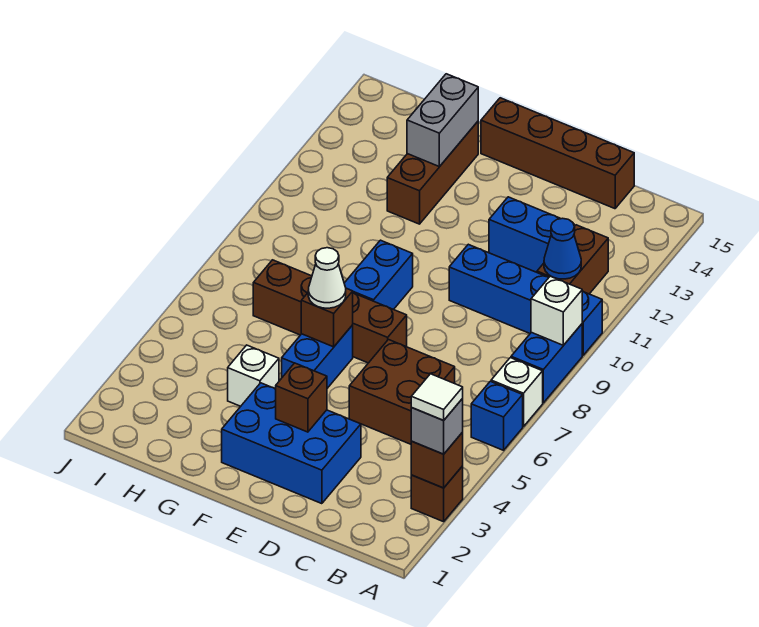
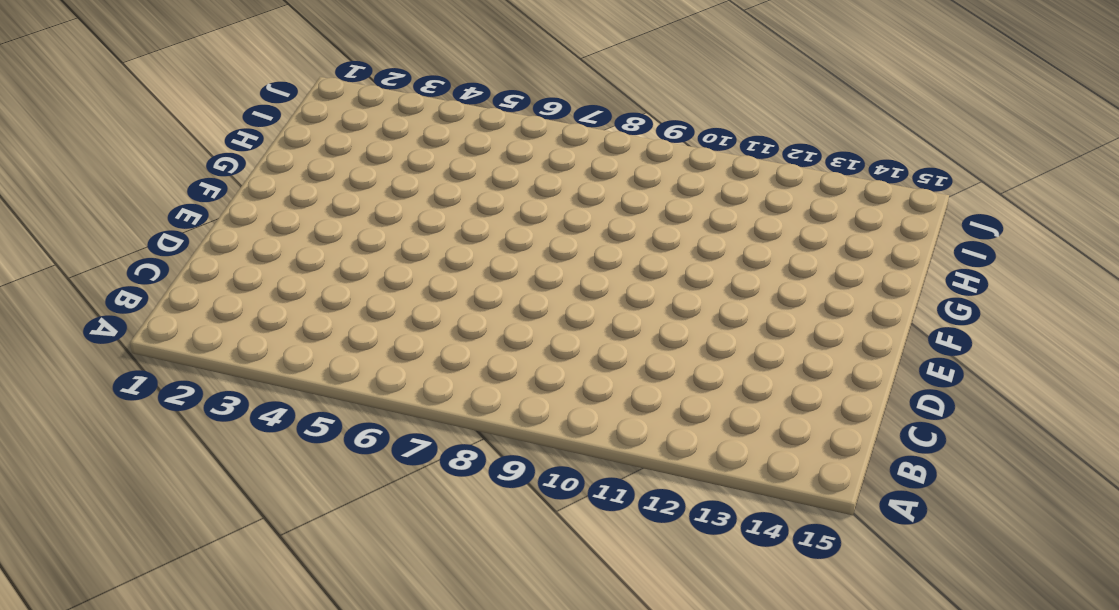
none -> brown brick A3 level 1
none -> blue brick A6 level 1
none -> white brick A7 level 1

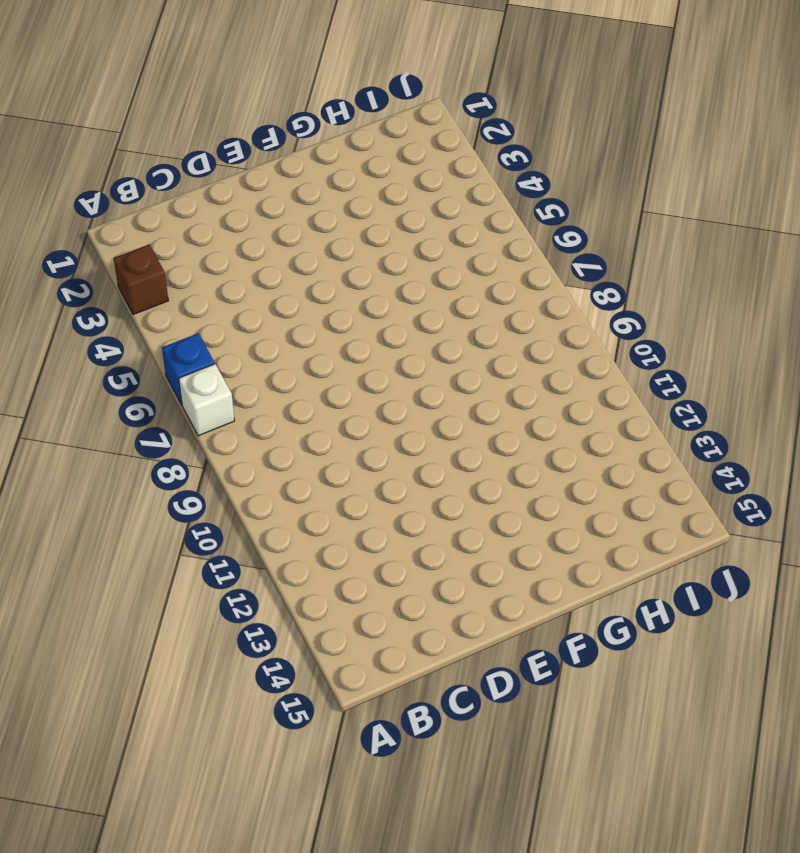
none -> blue brick A8:A9 level 1
none -> blue brick A10:D10 level 1
none -> brown brick B11:B12 level 1

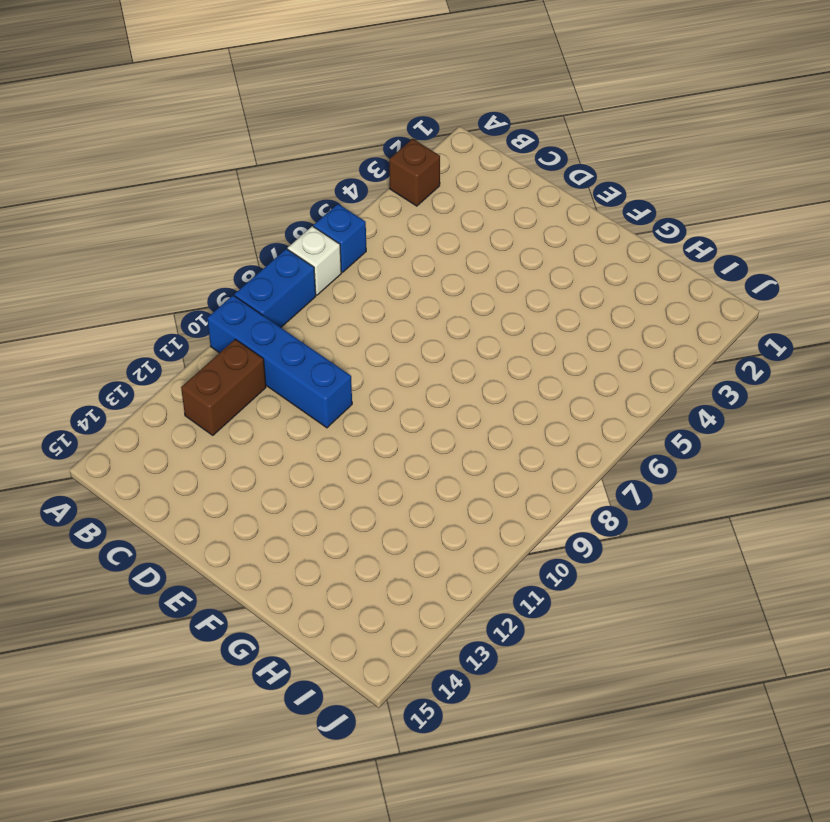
none -> brown brick C5:D6 level 1
none -> blue brick C12:D12 level 1
none -> brown brick C15:F15 level 1

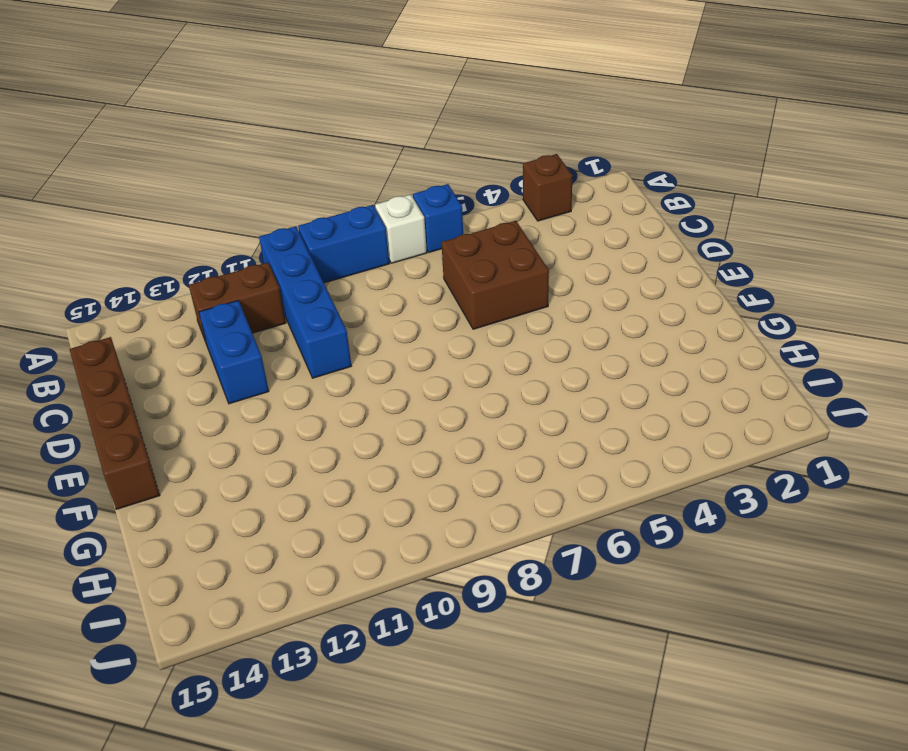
none -> blue brick D2:F3 level 1
none -> brown brick E7:H7 level 1
none -> blue brick F5:F6 level 1

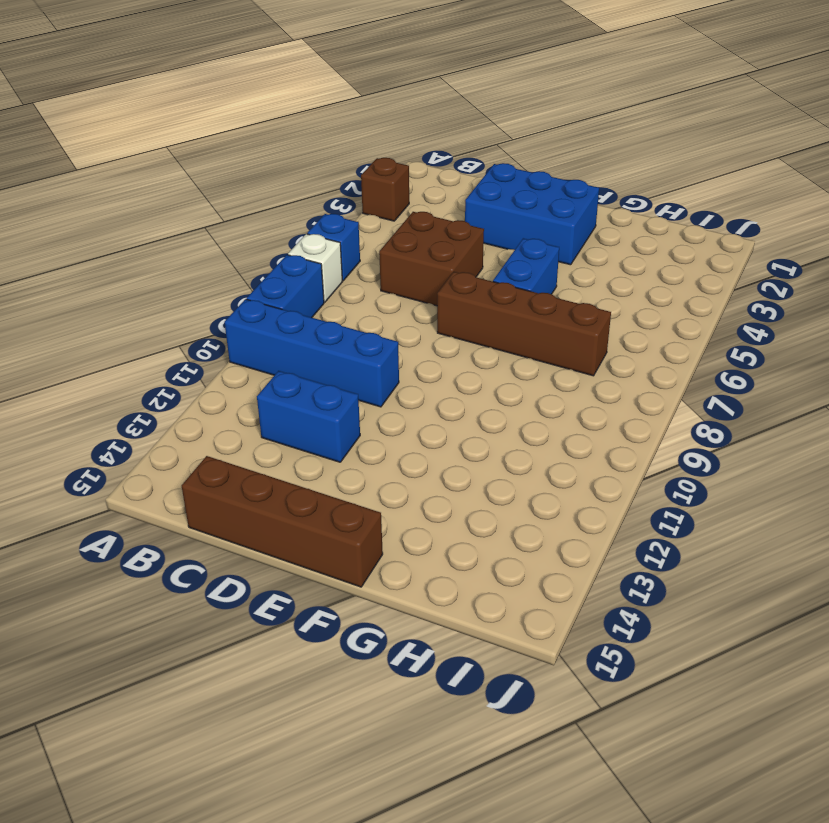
none -> brown brick B11:B12 level 1
none -> blue brick F8:F9 level 1
none -> white brick G4 level 1

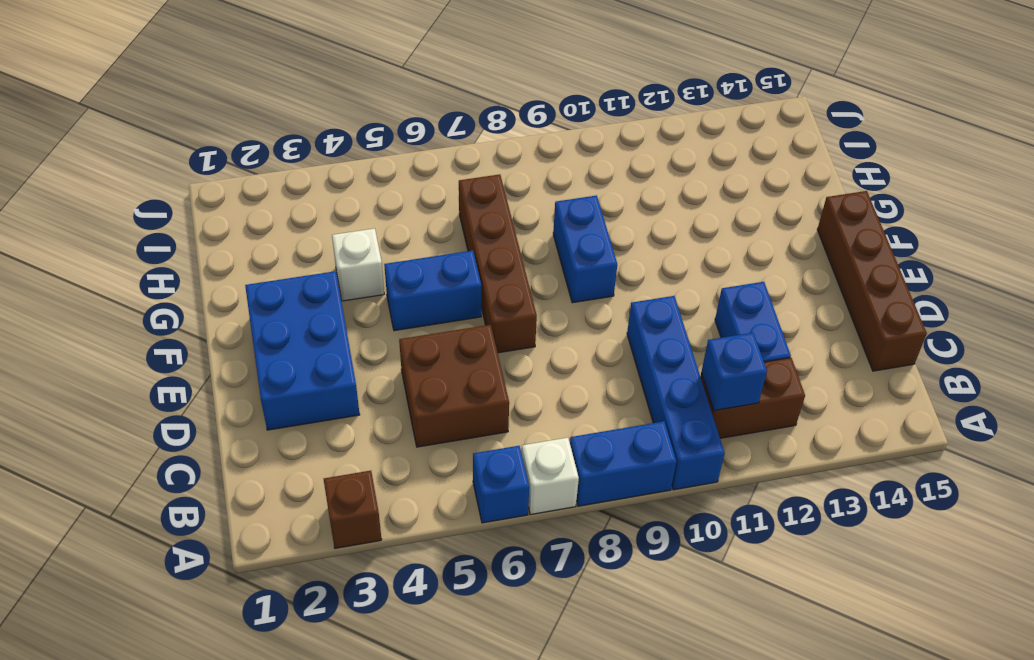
blue brick B11 level 2 -> blue cone B11 level 2
blue brick F9:G9 level 1 -> blue brick F8:F9 level 1
none -> brown brick G12:G14 level 1
none -> brown brick A3 level 2
none -> white brick A9 level 2

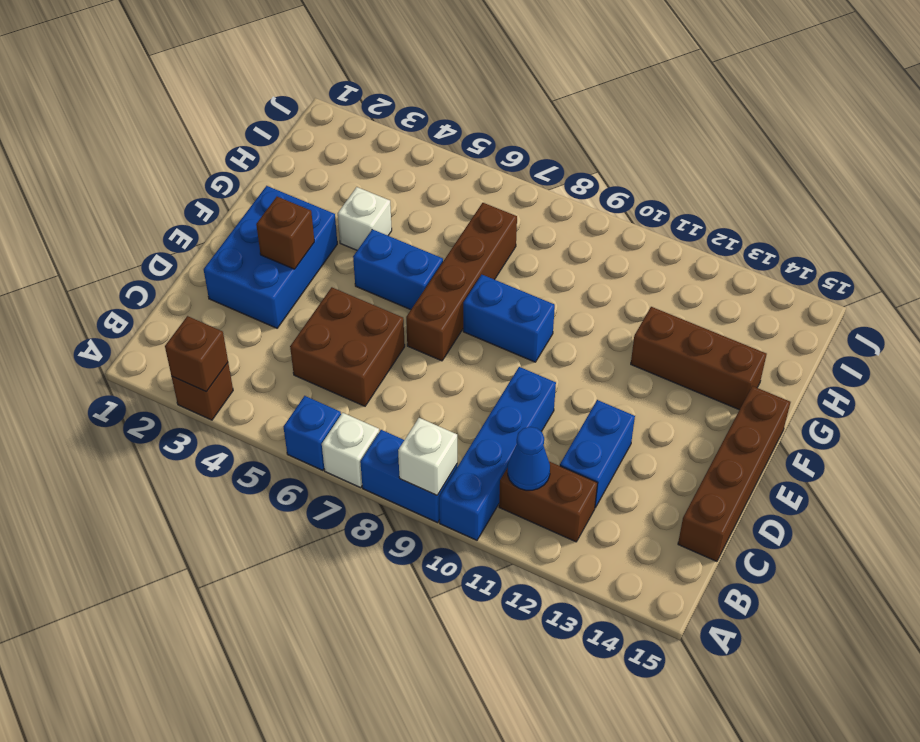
none -> brown brick F6 level 2
none -> grey brick G13:G14 level 2
none -> grey brick A3 level 3

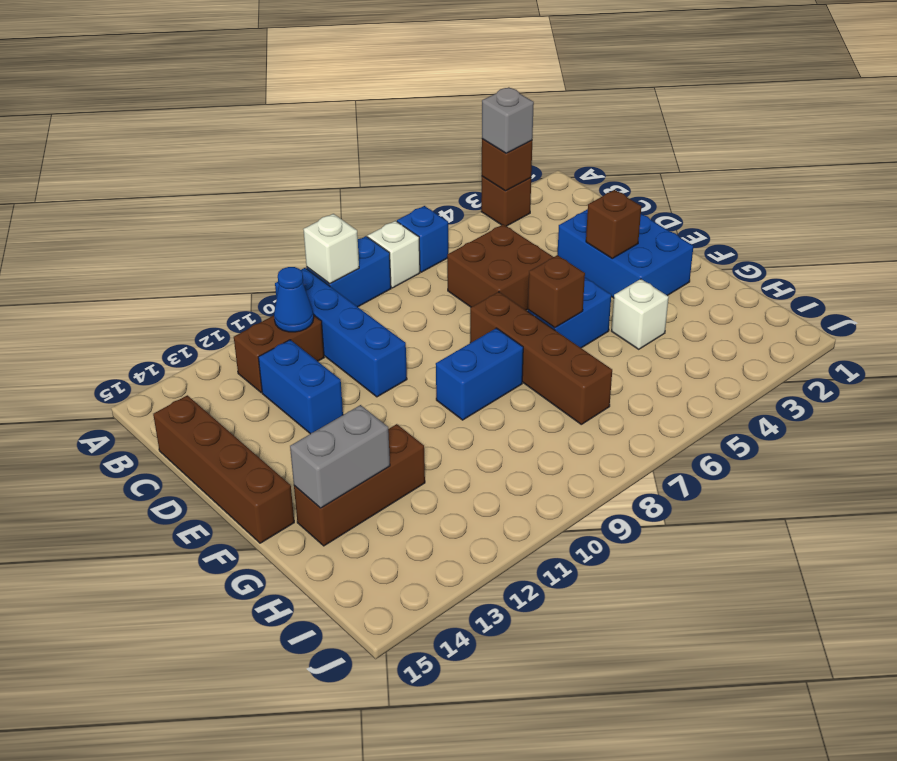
none -> white cone F6 level 3
none -> white tile A3 level 4

